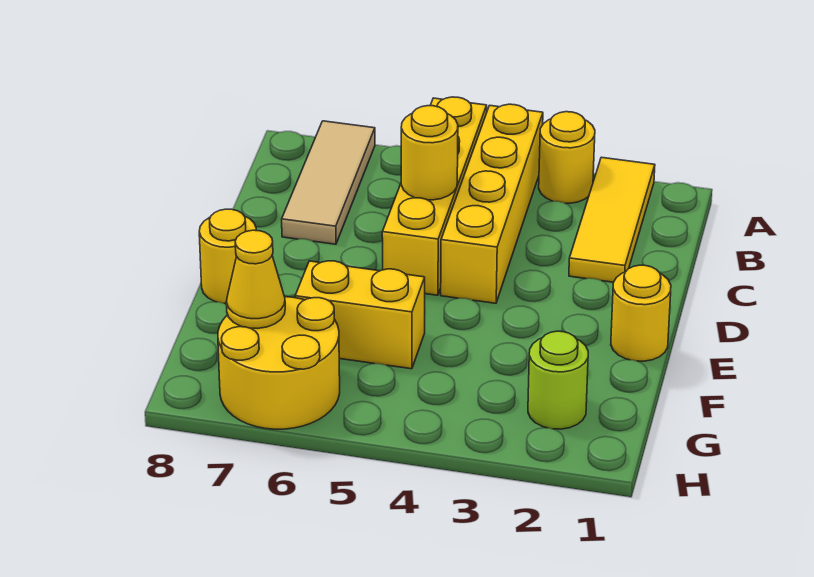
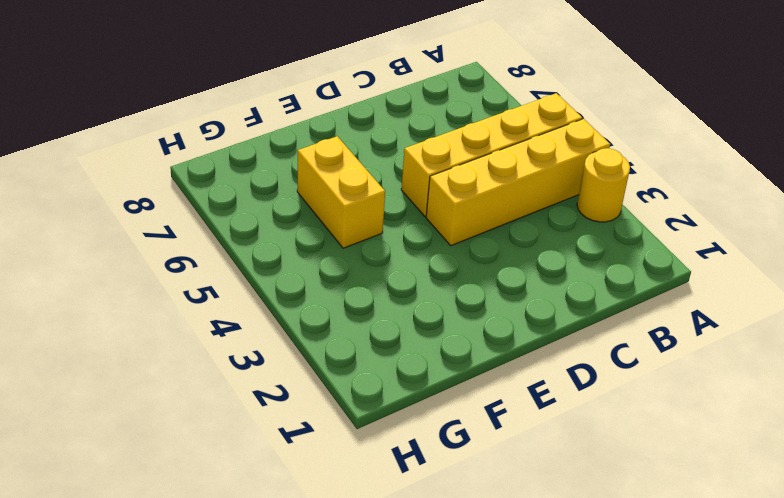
none -> yellow tile A2:C2 level 1
none -> tan tile A7:C7 level 1
none -> yellow round brick E1 level 1

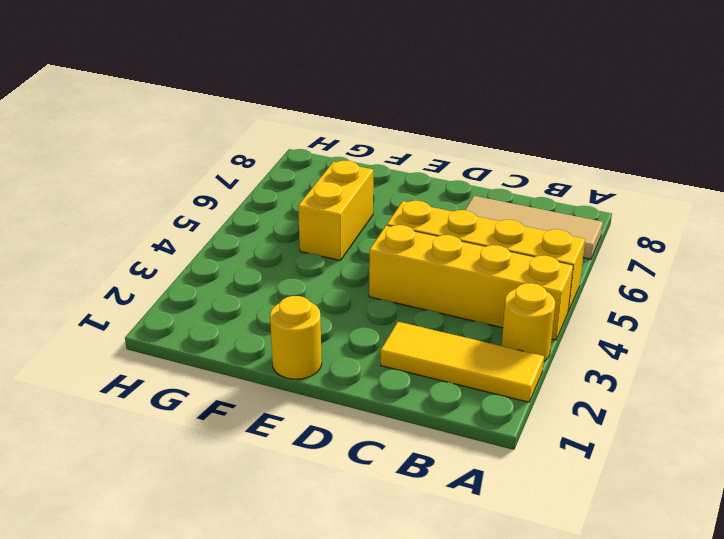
none -> yellow round brick E8 level 1
none -> lime round brick G2 level 1
none -> yellow round brick G6:H7 level 1

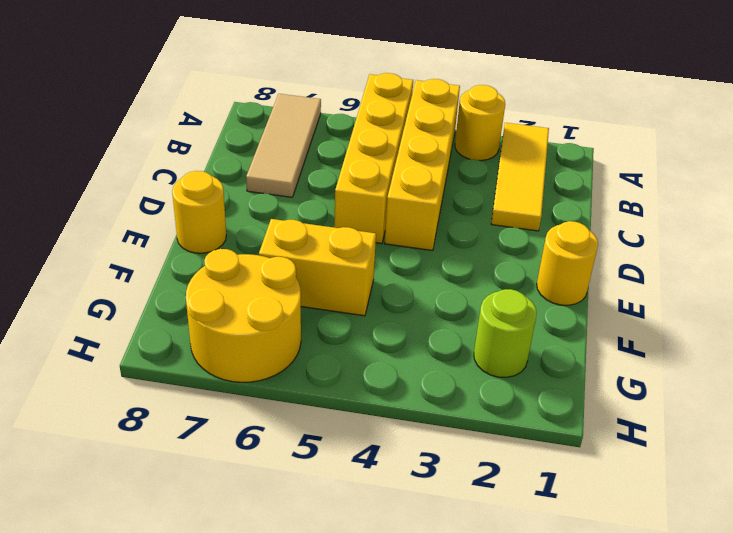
none -> yellow round brick C5 level 2
none -> yellow cone G7 level 2

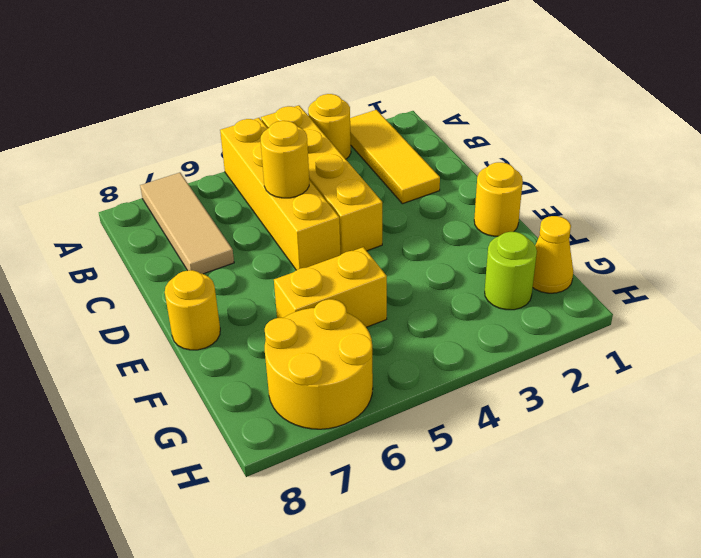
yellow cone G1 level 1 -> yellow cone G7 level 2

